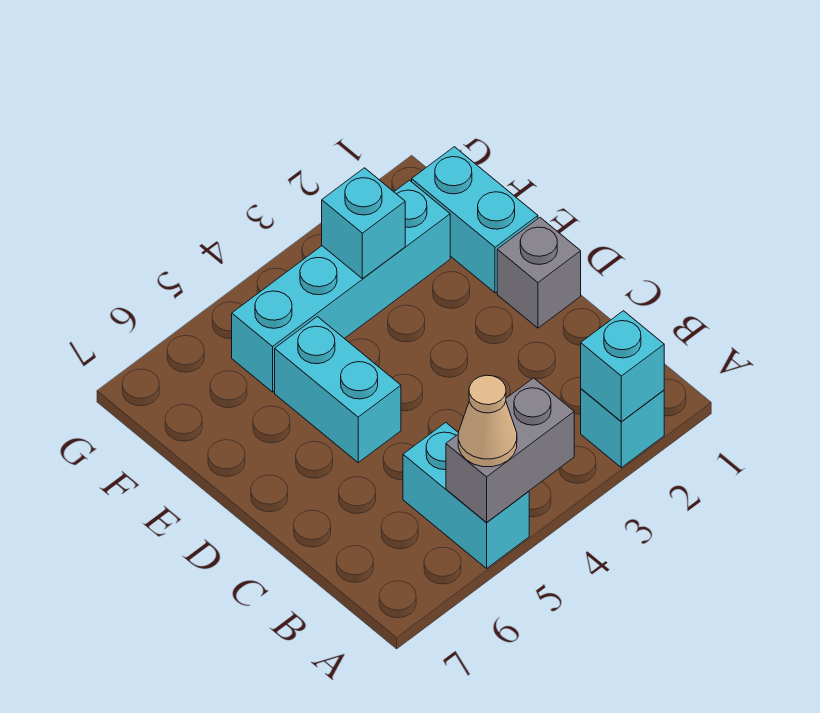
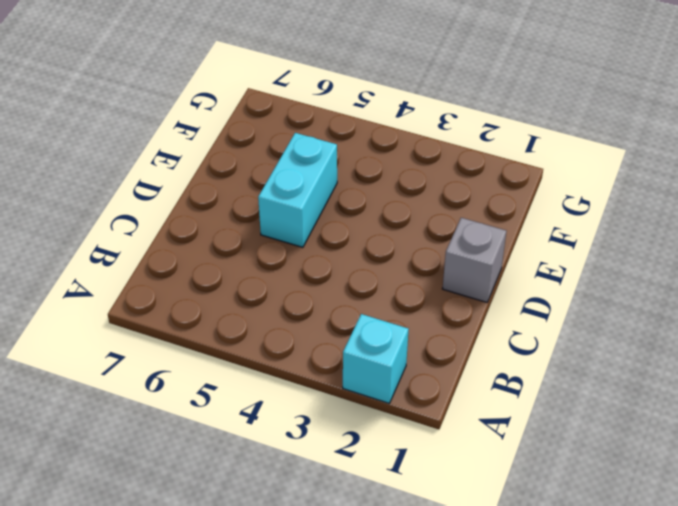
none -> cyan brick A5:B5 level 1
none -> cyan brick E1:F1 level 1

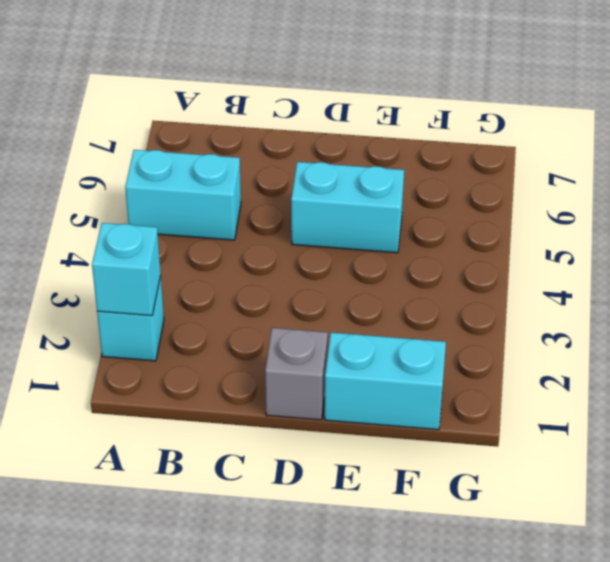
none -> cyan brick F2:F5 level 1
none -> grey brick A4:A5 level 2

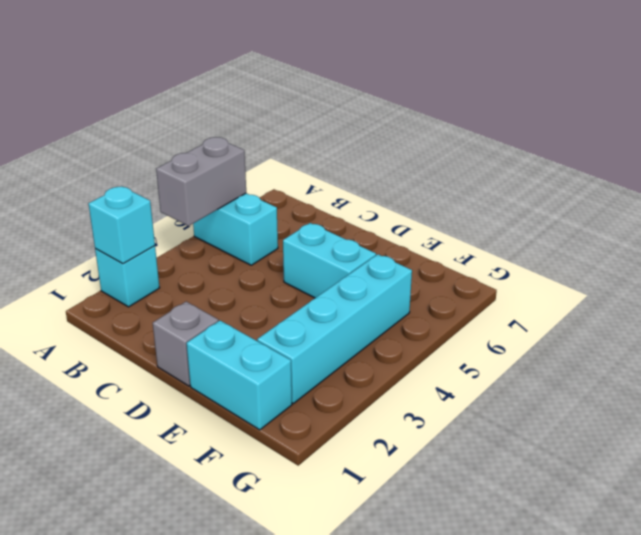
none -> cyan brick F3 level 2
none -> tan cone A5 level 3

